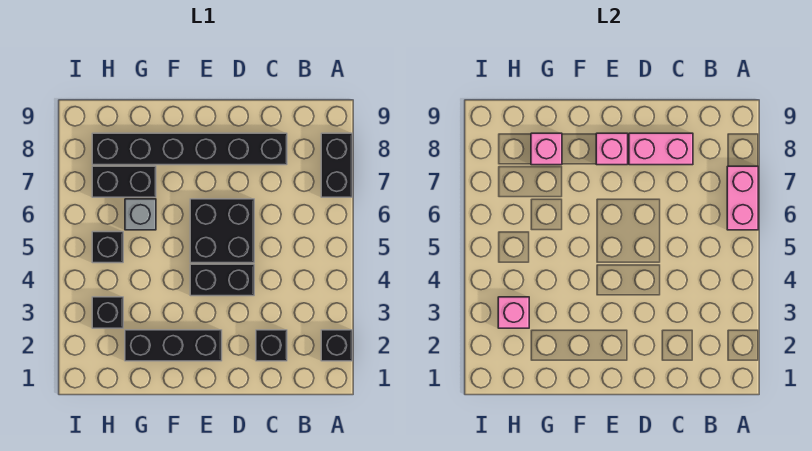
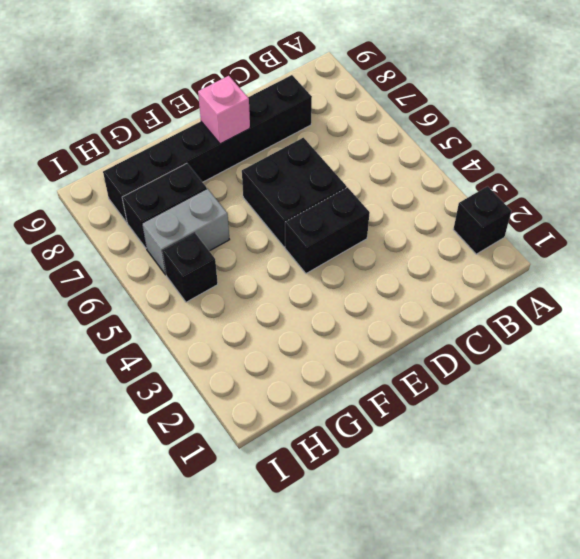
grey brick G6:H6 level 1 -> grey brick G6 level 1
none -> black brick A7:A8 level 1
none -> black brick C2 level 1
none -> black brick E2:G2 level 1

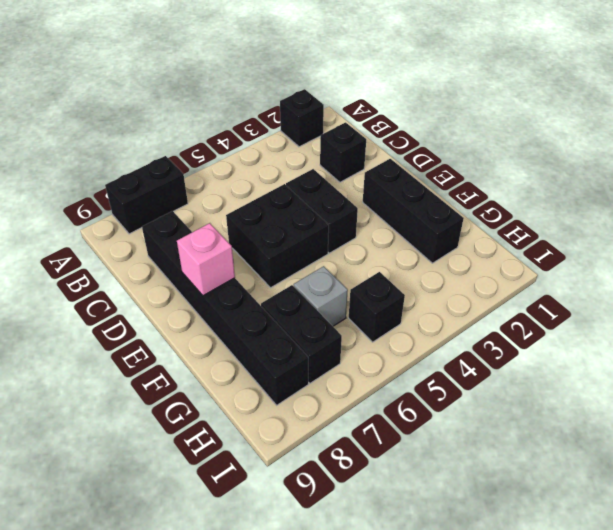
none -> black brick H3 level 1
none -> pink brick A6:A7 level 2
none -> pink brick C8:D8 level 2

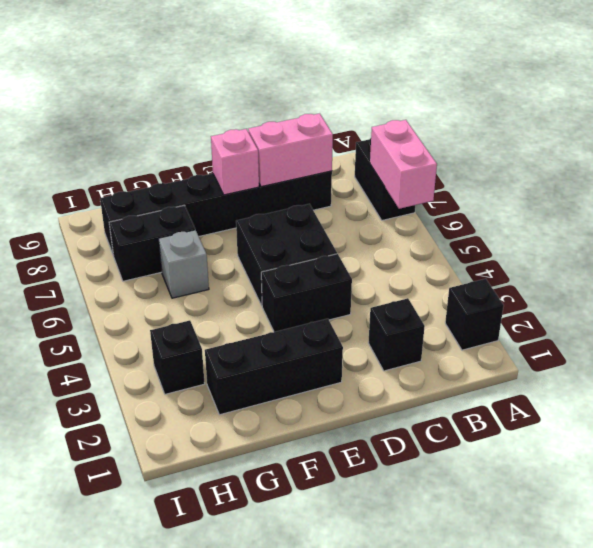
none -> black brick H5 level 1
none -> pink brick G8 level 2
none -> pink brick H3 level 2

